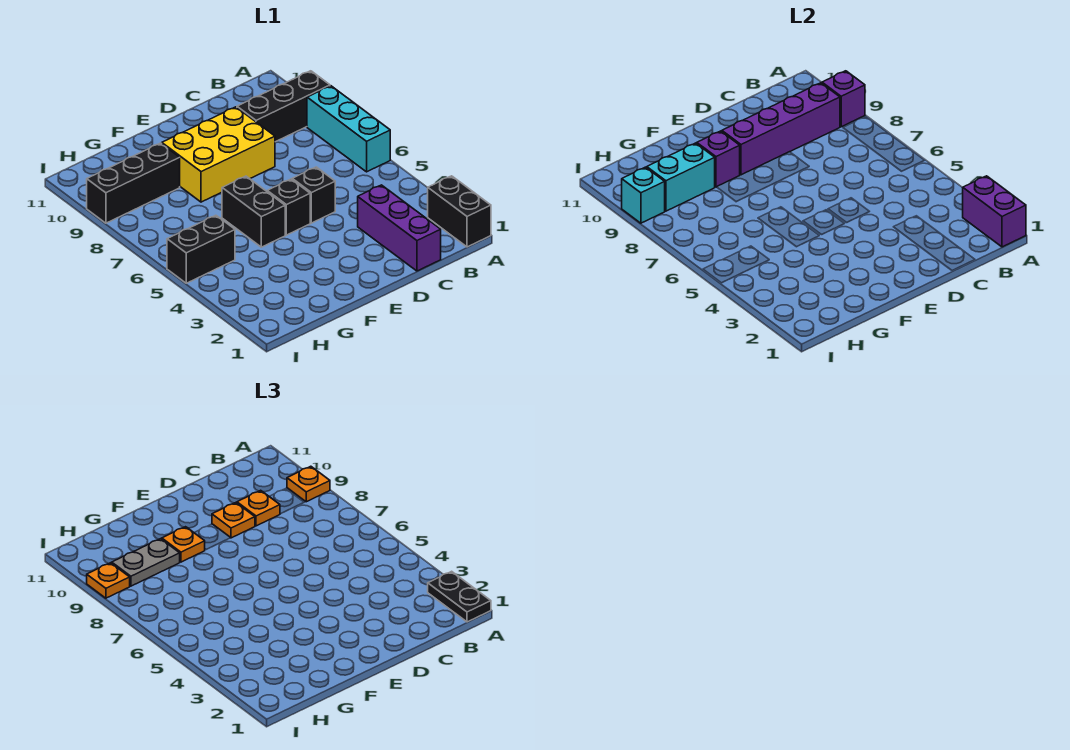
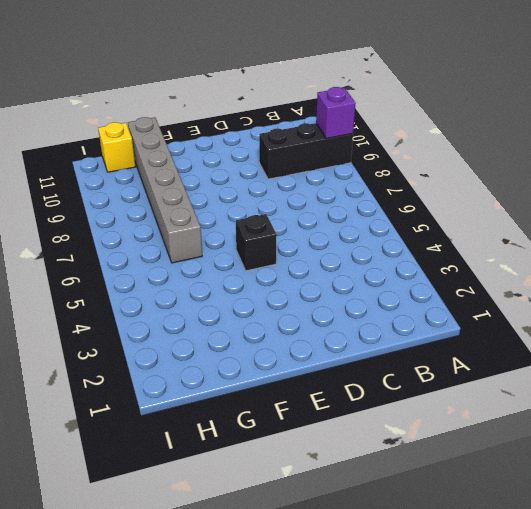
grey brick G6:G11 level 1 -> black brick G9:I9 level 1
yellow brick H11 level 1 -> none
none -> black brick A1:A2 level 1
none -> cyan brick A6:A8 level 1
none -> purple brick C1:C3 level 1

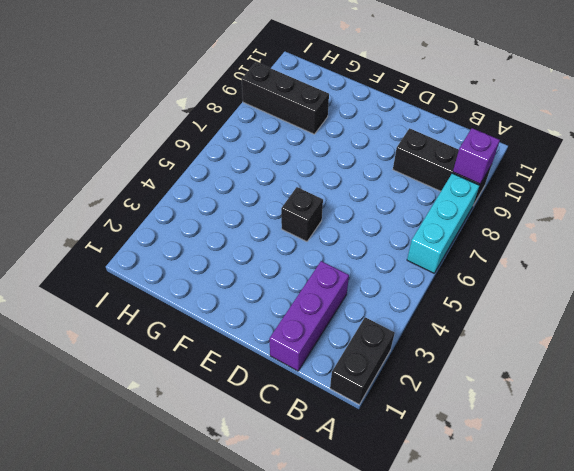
none -> black brick D5 level 1
none -> yellow brick D8:F9 level 1
none -> black brick F5:F6 level 1

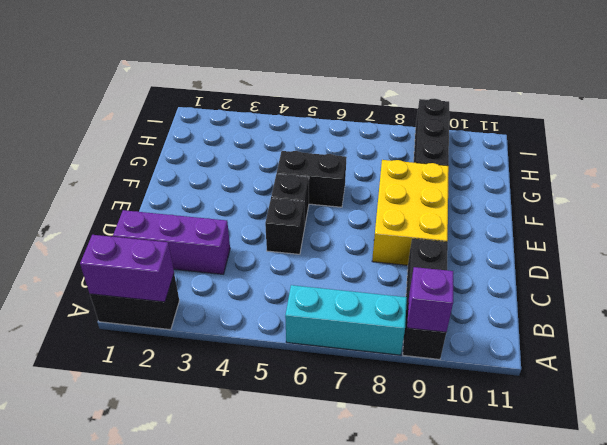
none -> black brick H5:I5 level 1
none -> purple brick B9:E9 level 2
none -> purple brick F9 level 2

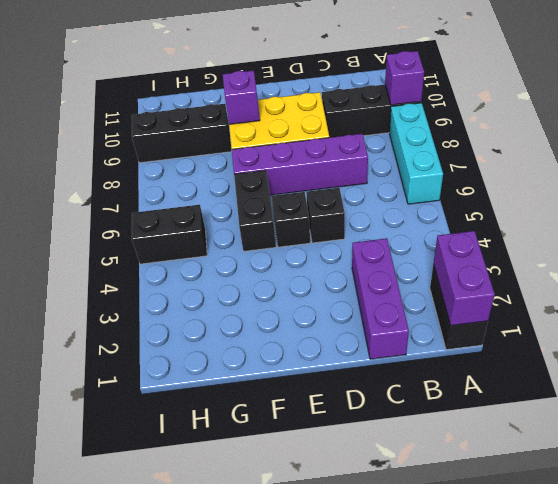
purple brick C7:F7 level 1 -> purple brick B9:E9 level 2
none -> cyan brick G9:H9 level 2
none -> cyan brick I9 level 2
none -> black plate A1:A2 level 3

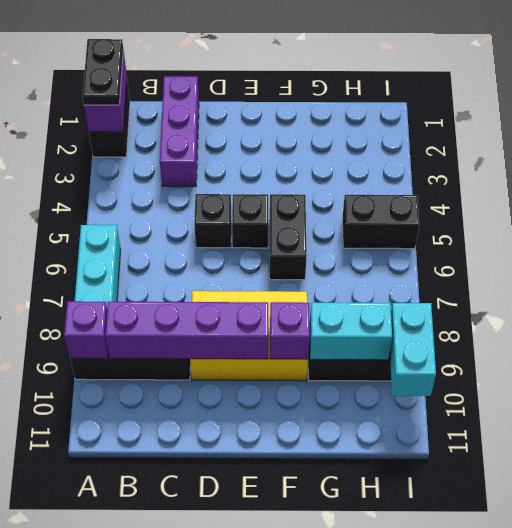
cyan brick I9:I10 level 2 -> cyan brick I9 level 2
none -> orange plate A9 level 3
none -> orange plate C9 level 3
none -> orange plate D9 level 3

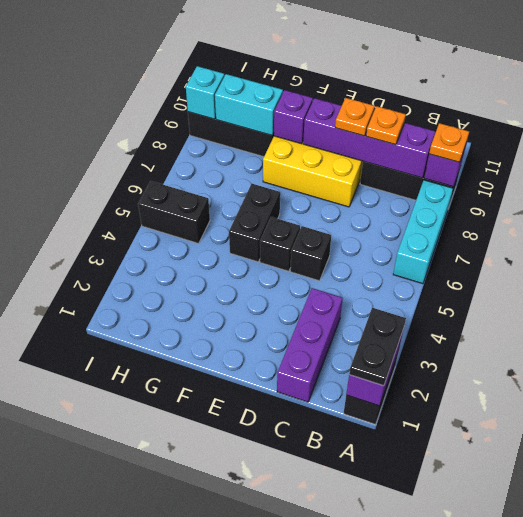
none -> orange plate F9 level 3
none -> grey plate G9:H9 level 3
none -> orange plate I9 level 3

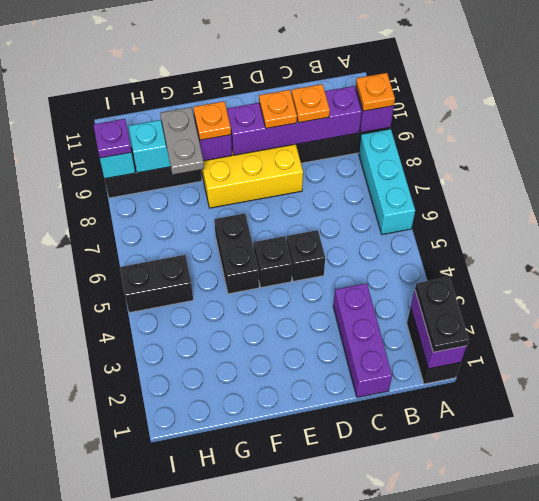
grey plate G8:G9 level 3 -> grey plate G9:H9 level 3
purple plate I9 level 3 -> orange plate I9 level 3

